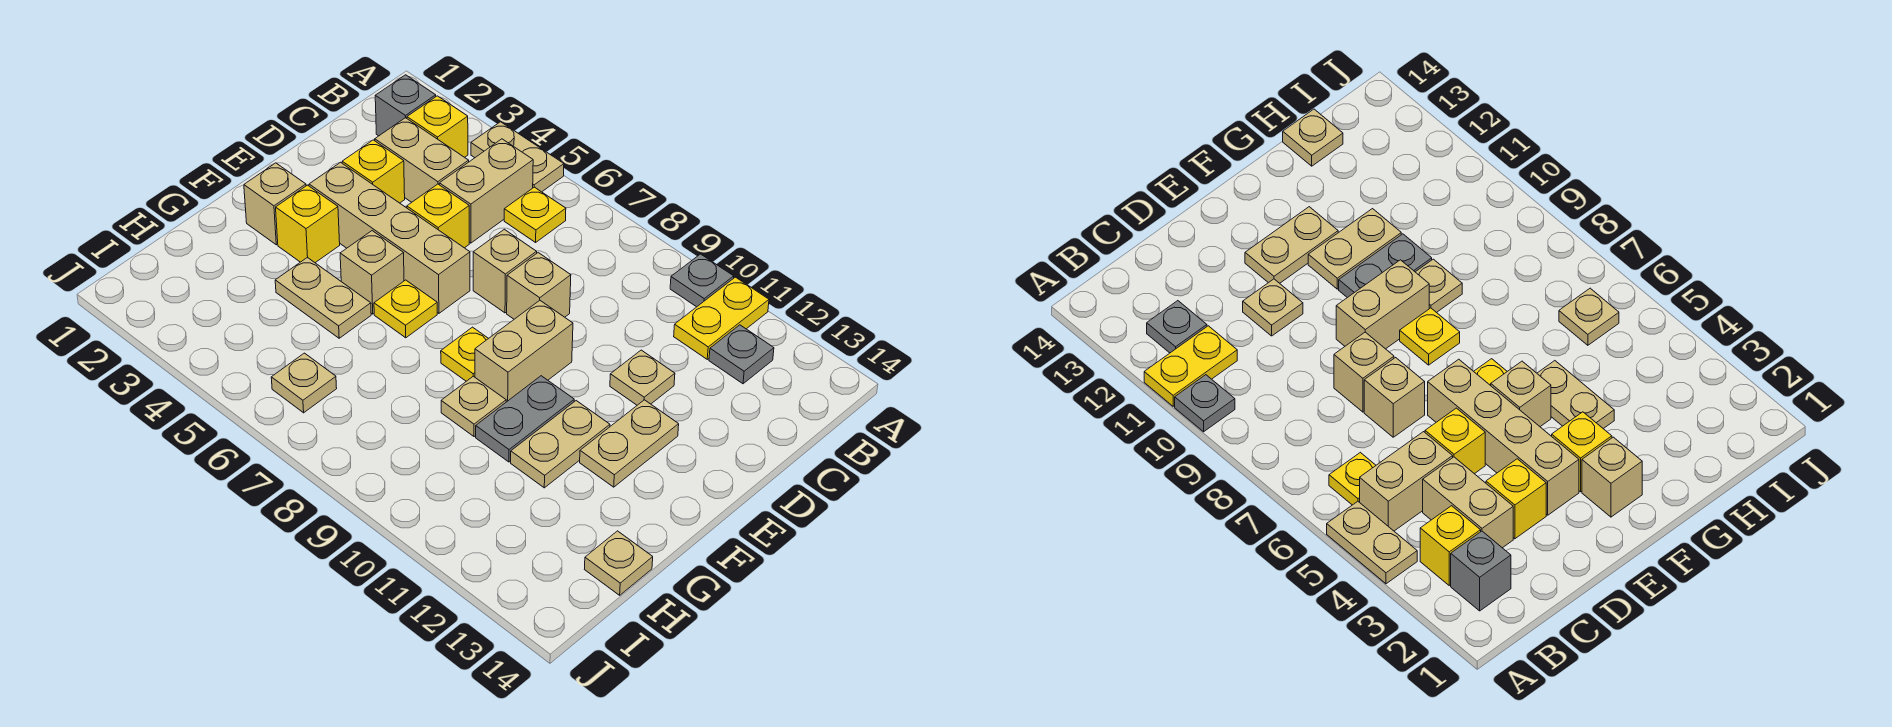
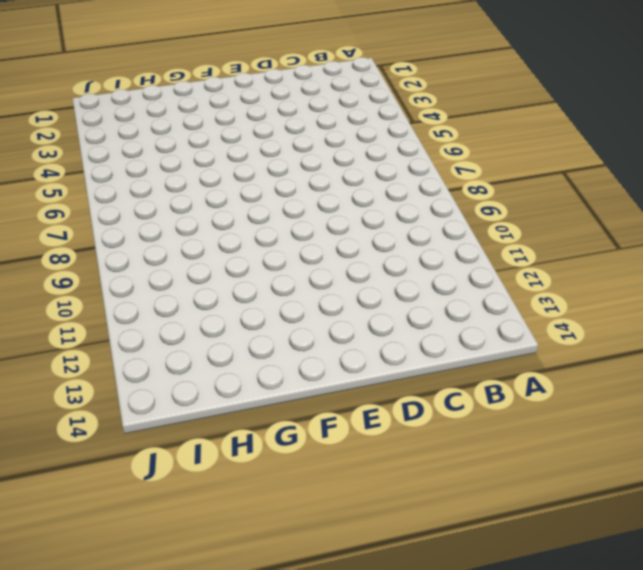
none -> tan plate A4:A5 level 1
none -> grey plate A10 level 1
none -> yellow plate A11:B11 level 1

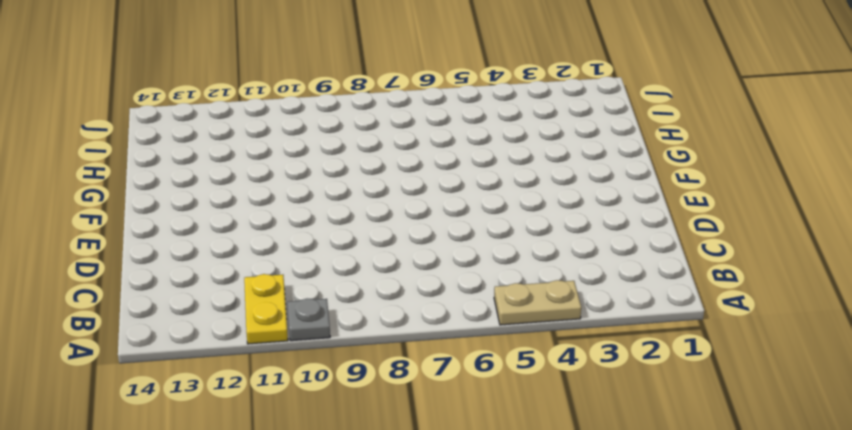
none -> grey brick B2 level 1
none -> yellow brick B3 level 1
none -> tan brick B5:C5 level 1

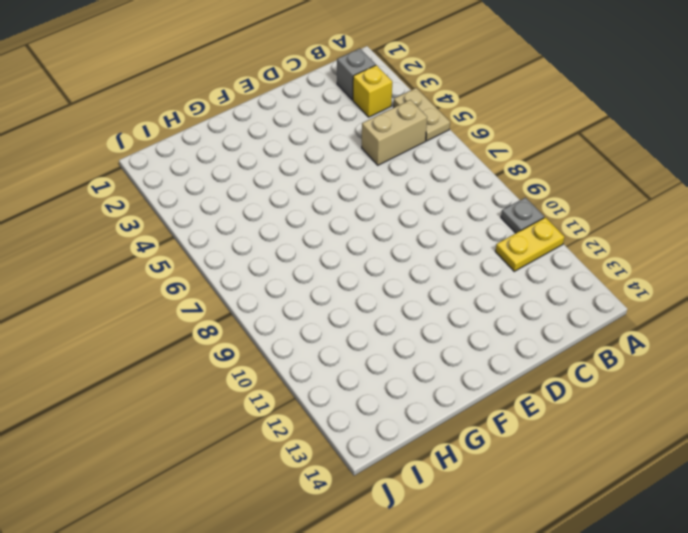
none -> yellow plate B6 level 1
none -> grey plate B12 level 1
none -> tan brick C3:C4 level 1

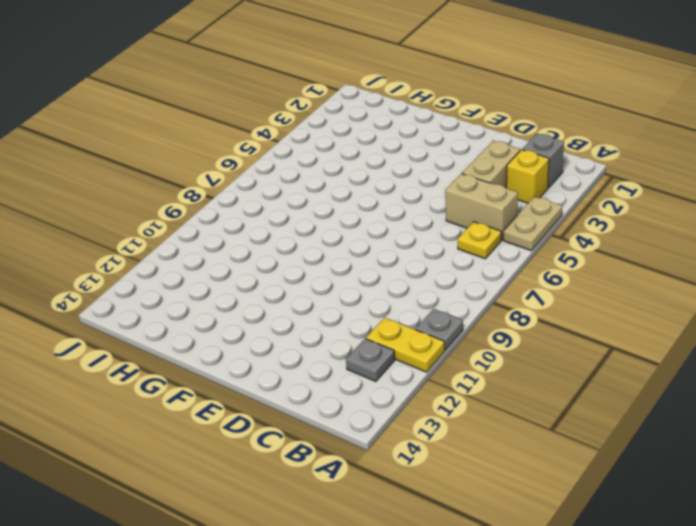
none -> yellow brick D3 level 1
none -> yellow brick D5 level 1
none -> tan brick D7 level 1

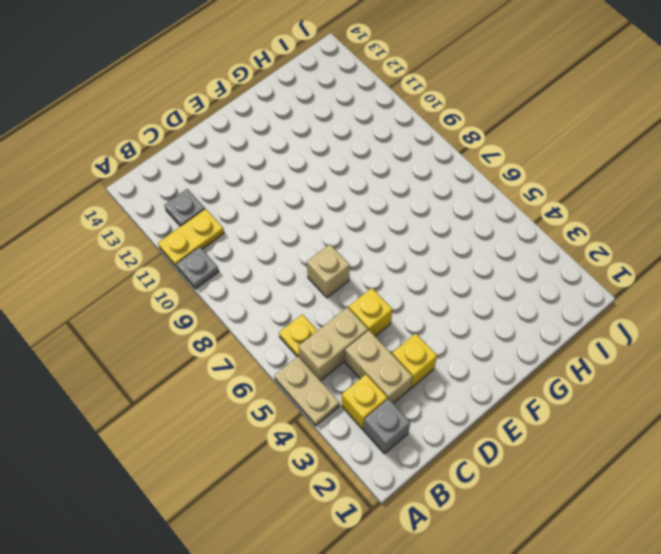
none -> tan brick D8 level 1
none -> tan plate D11 level 1
none -> tan brick E3:E6 level 1

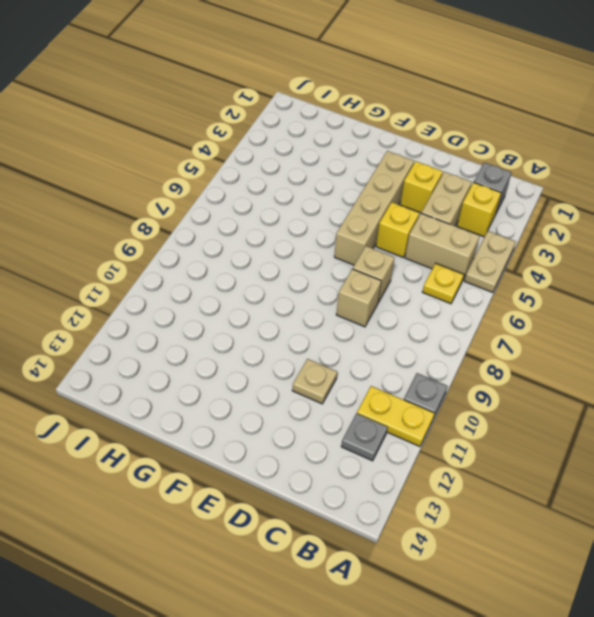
none -> tan brick E9:F9 level 1
none -> tan plate E12:F12 level 1
none -> tan brick F2 level 1

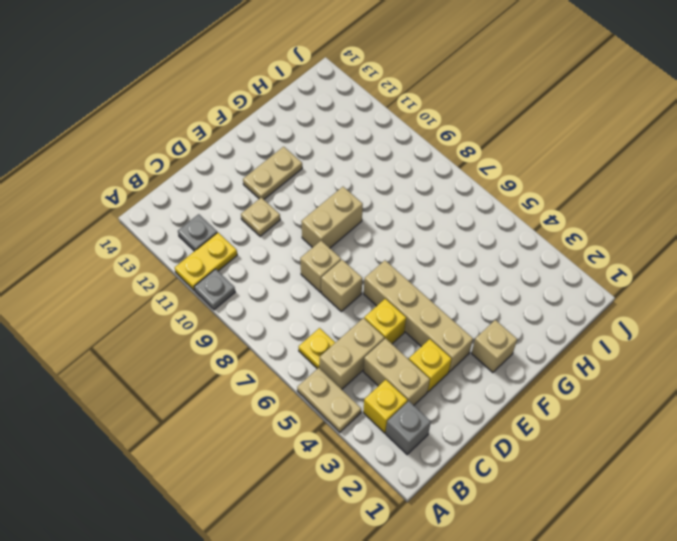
none -> yellow brick F3 level 1
none -> tan brick F5 level 1
none -> yellow plate F6 level 1

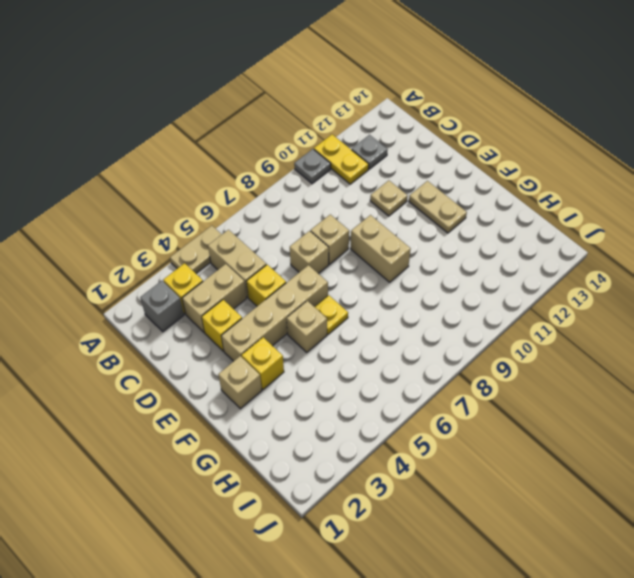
none -> yellow plate B6 level 1
none -> yellow plate F8 level 1
none -> grey plate F10:G10 level 1

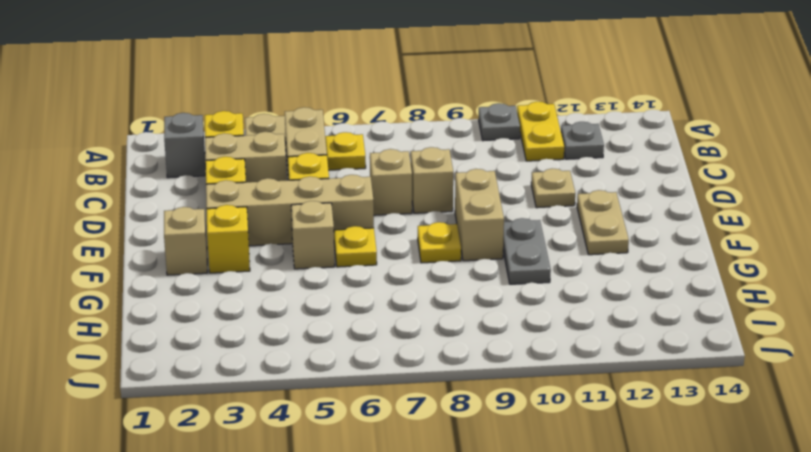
none -> tan plate F11:G11 level 1
none -> tan plate G4:G5 level 1
none -> tan plate G9 level 1

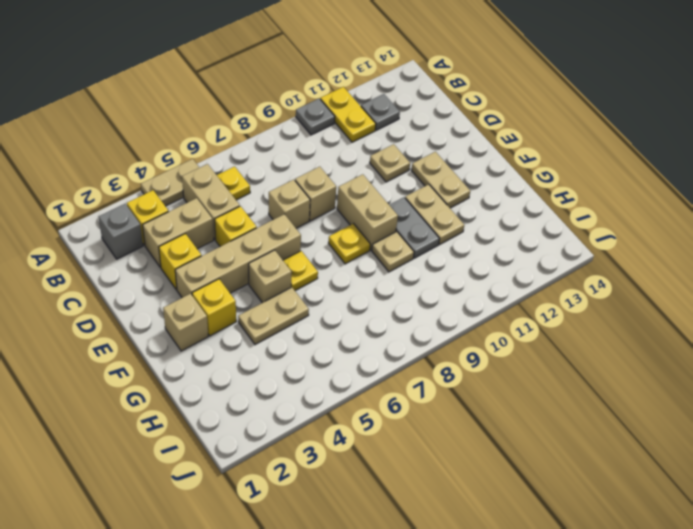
none -> tan plate H14 level 1
none -> tan plate I6 level 1

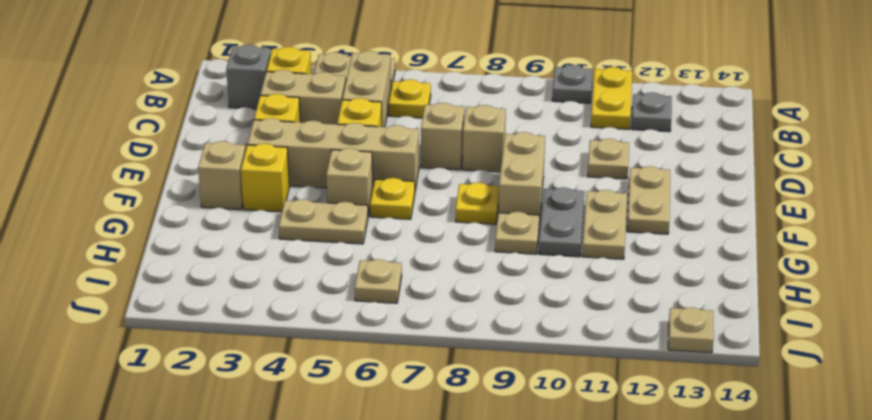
tan plate J13 level 1 -> tan plate H14 level 1

